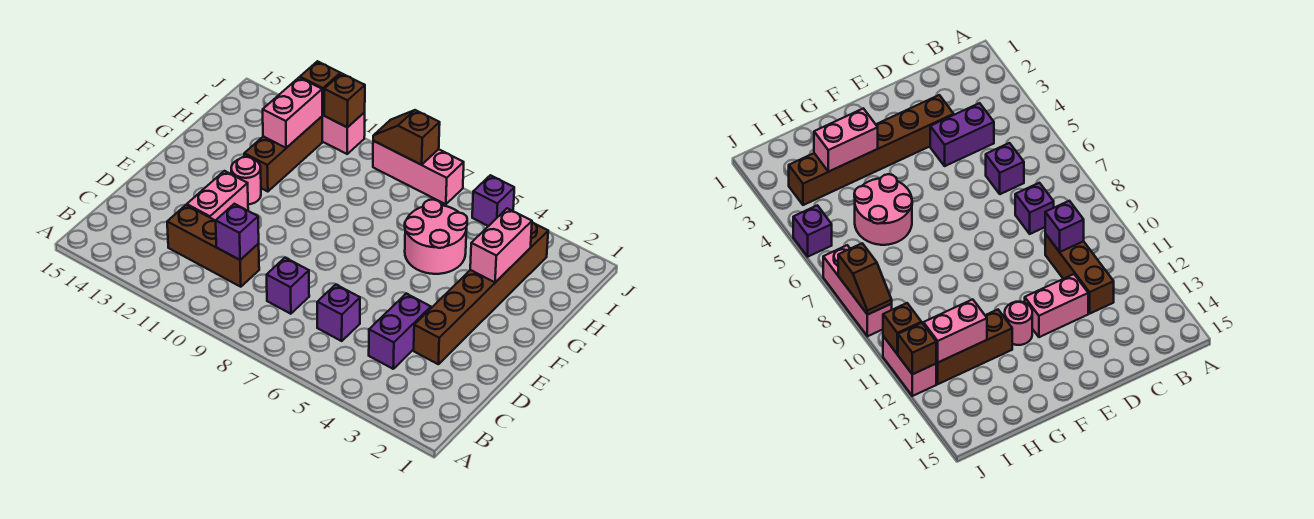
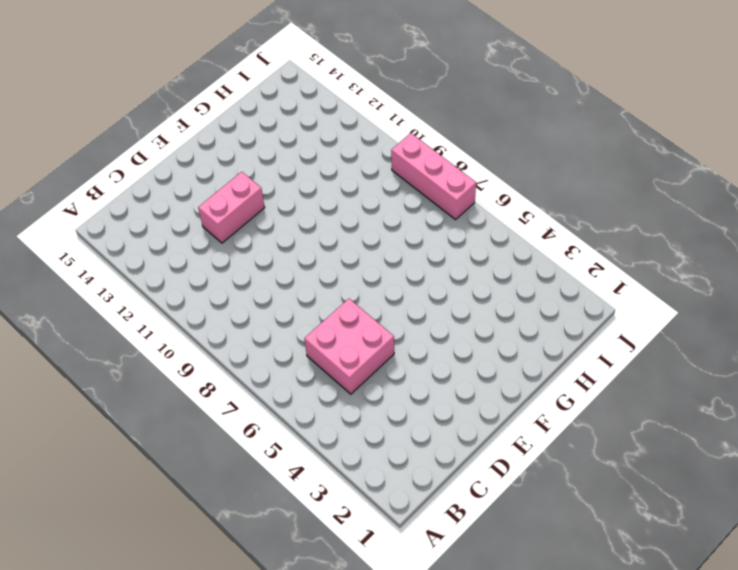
pink brick C5:D6 level 1 -> purple brick C6 level 1
none -> purple brick C4:D4 level 1
none -> purple brick C8 level 1
none -> brown brick C10:C12 level 1

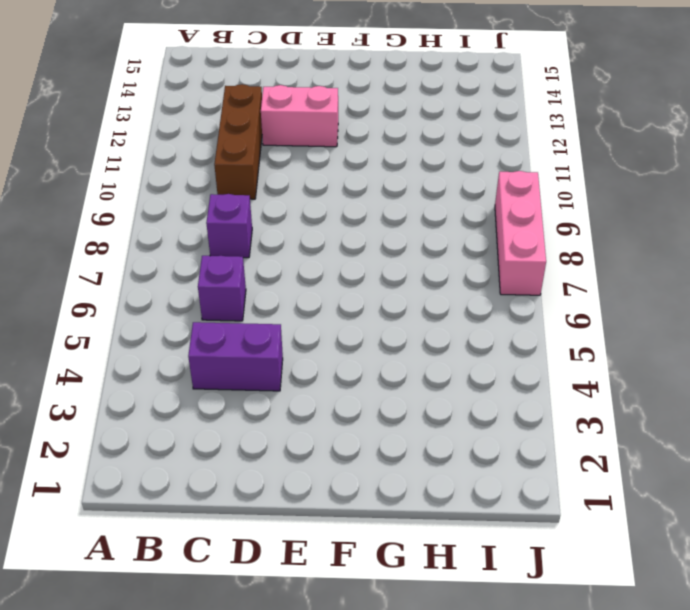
none -> brown brick D3:I3 level 1
none -> pink round brick F12 level 1
none -> pink round brick G5:H6 level 1

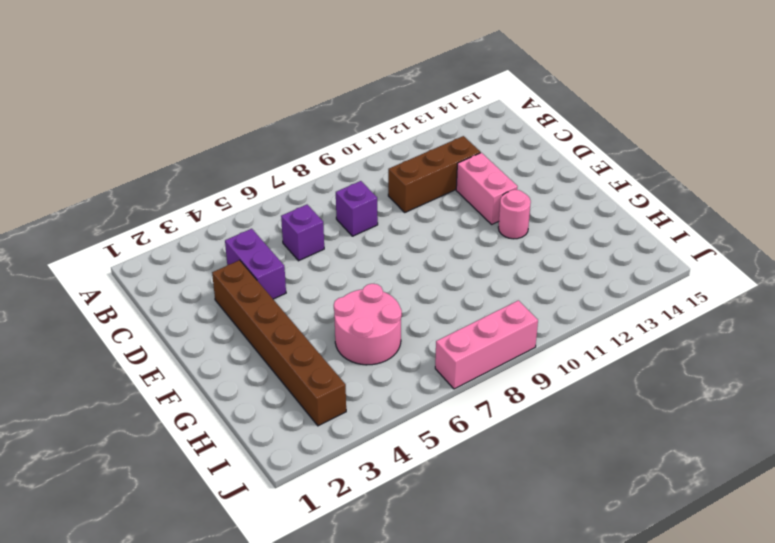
none -> brown brick G12:I12 level 1
none -> purple brick J5 level 1
none -> pink brick J11:J12 level 1

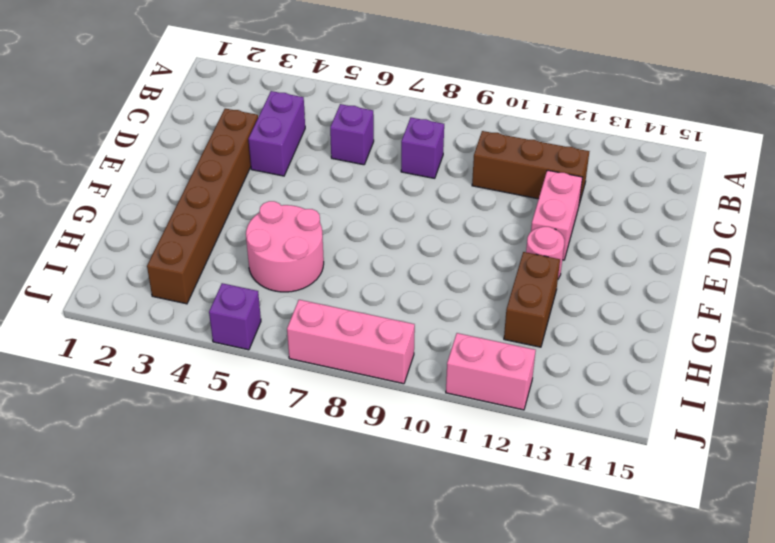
brown brick G12:H12 level 1 -> brown brick G12:I12 level 1
none -> purple brick C10 level 2
none -> pink brick G3:H3 level 2
none -> pink brick H12:I12 level 2

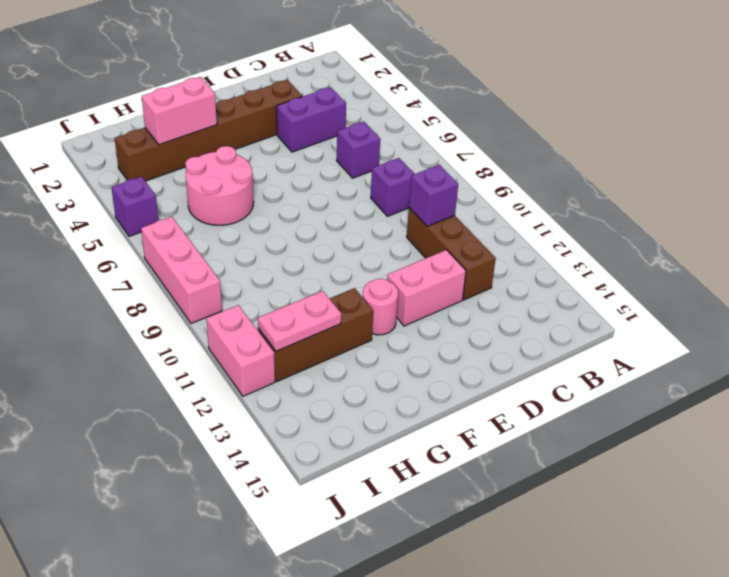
pink plate H12:I12 level 2 -> pink brick H12:I12 level 2
none -> brown slope J8:J9 level 2 top 8
none -> brown brick J11 level 2
none -> brown brick J12 level 2

